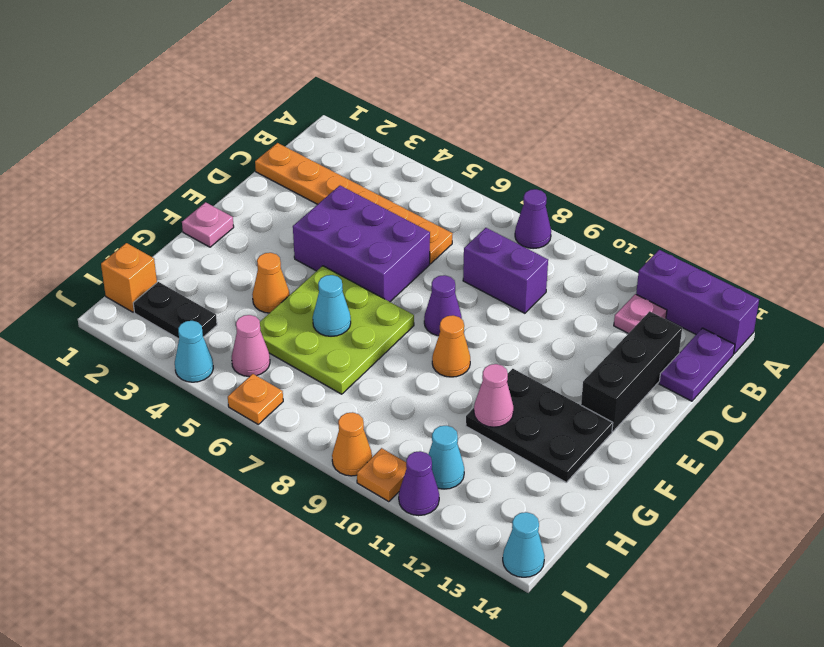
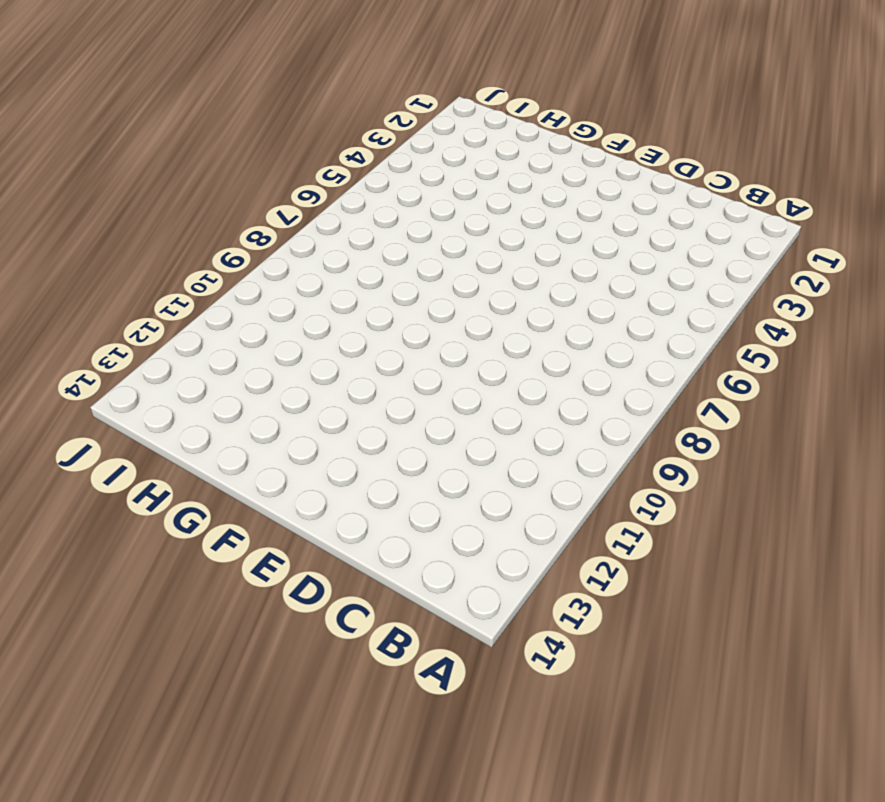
none -> purple cone A8 level 1
none -> purple brick A12:A14 level 1
none -> pink plate B12 level 1

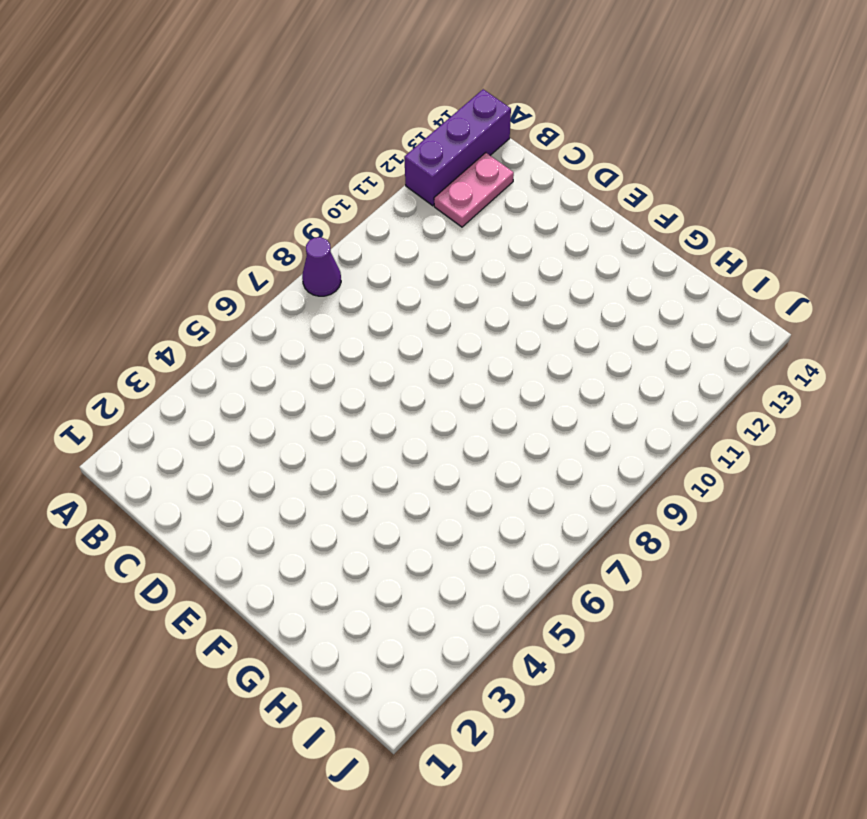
pink plate B12:B13 level 1 -> pink plate B12 level 1
none -> purple plate B14:C14 level 1
none -> orange plate C1:C6 level 1
none -> purple brick C8:C9 level 1

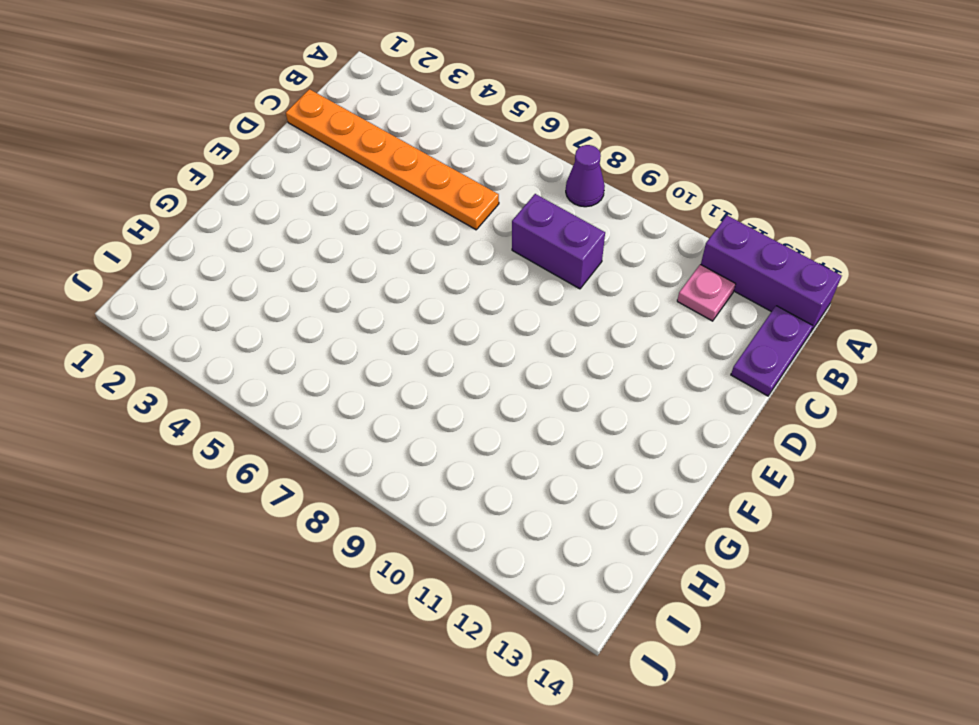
none -> black brick C13:E13 level 1
none -> purple brick D4:E6 level 1
none -> purple cone E8 level 1

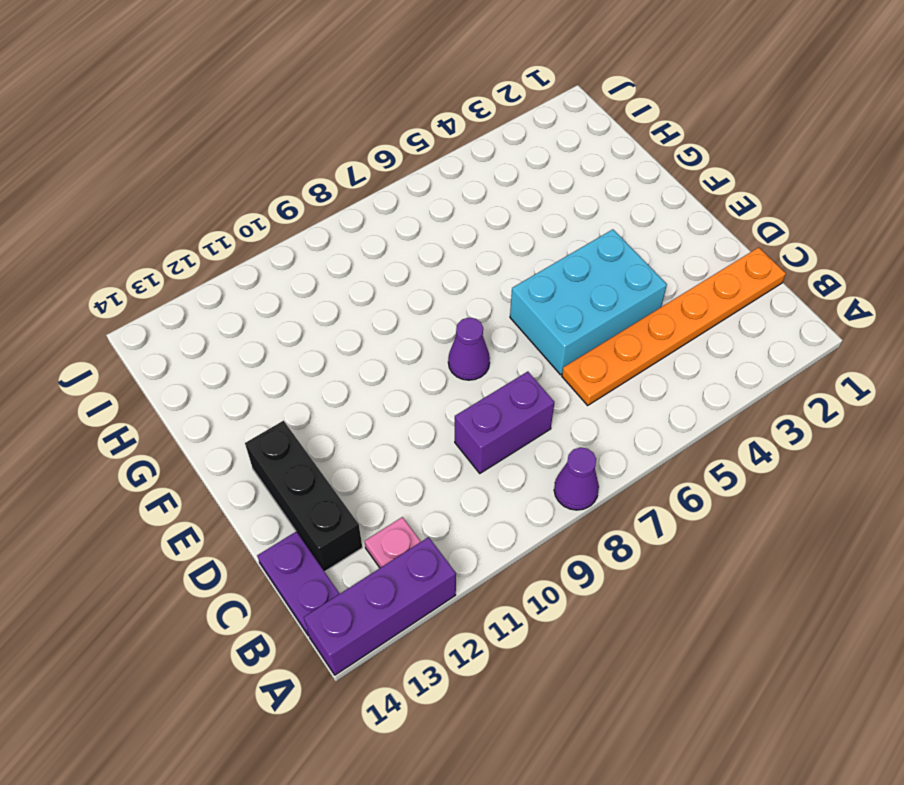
cyan brick D4:E6 level 1 -> purple brick D4:E6 level 1
none -> pink plate F1 level 1
none -> lime plate F5:H7 level 1
none -> orange cone F9 level 1

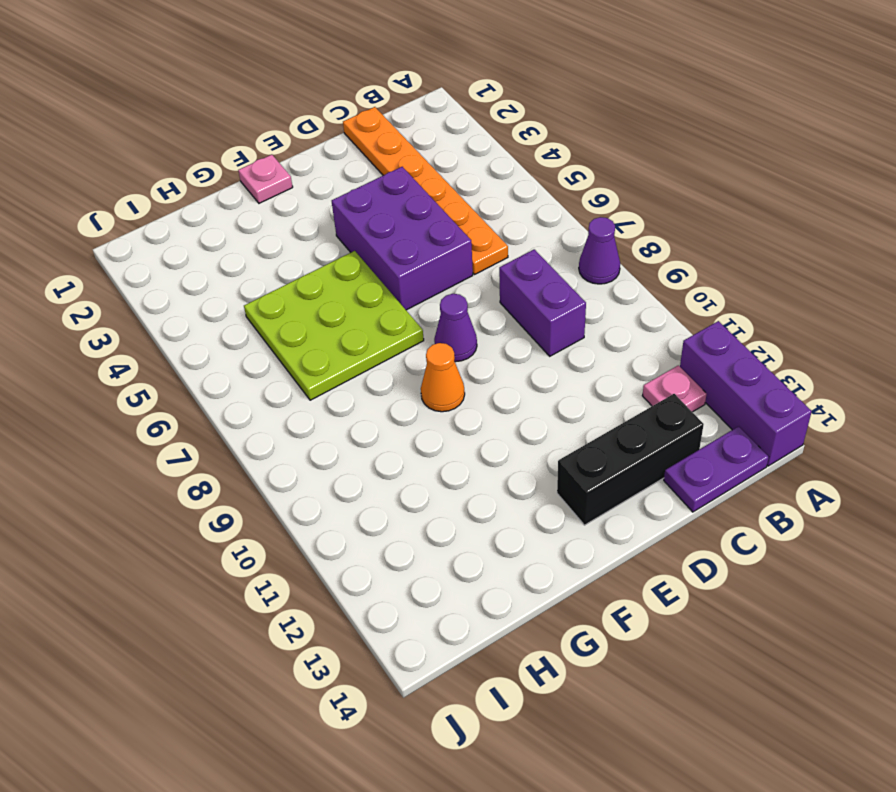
none -> black plate F11:G13 level 1
none -> orange cone G4 level 1
none -> orange brick I1 level 1

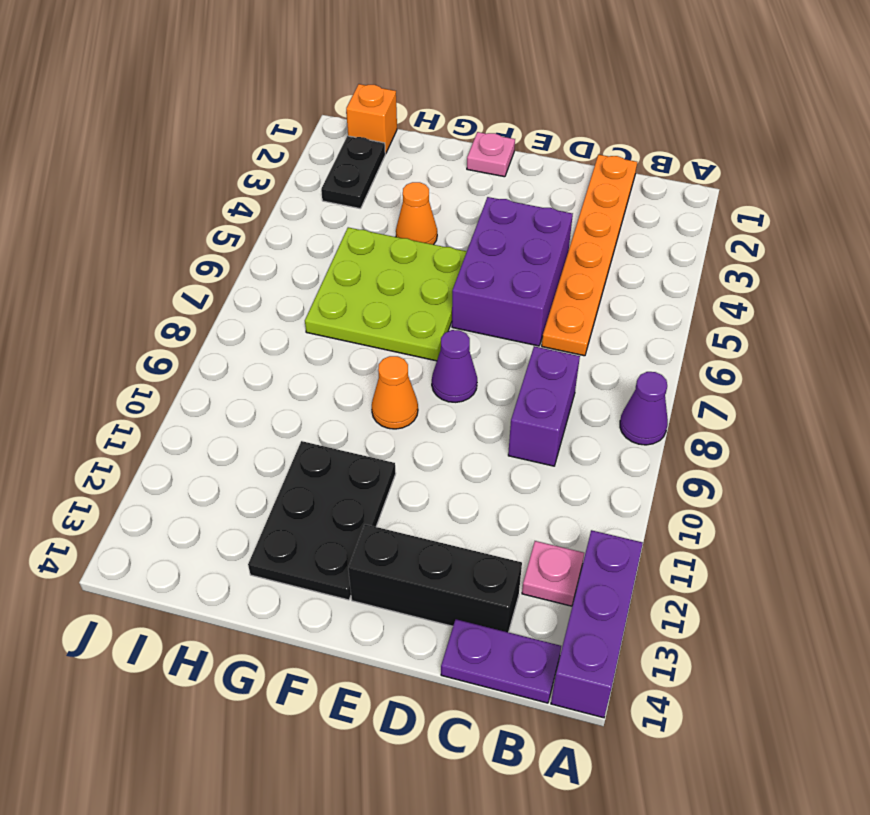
none -> pink cone I5 level 1
none -> cyan cone I11 level 1
none -> cyan cone J4 level 1

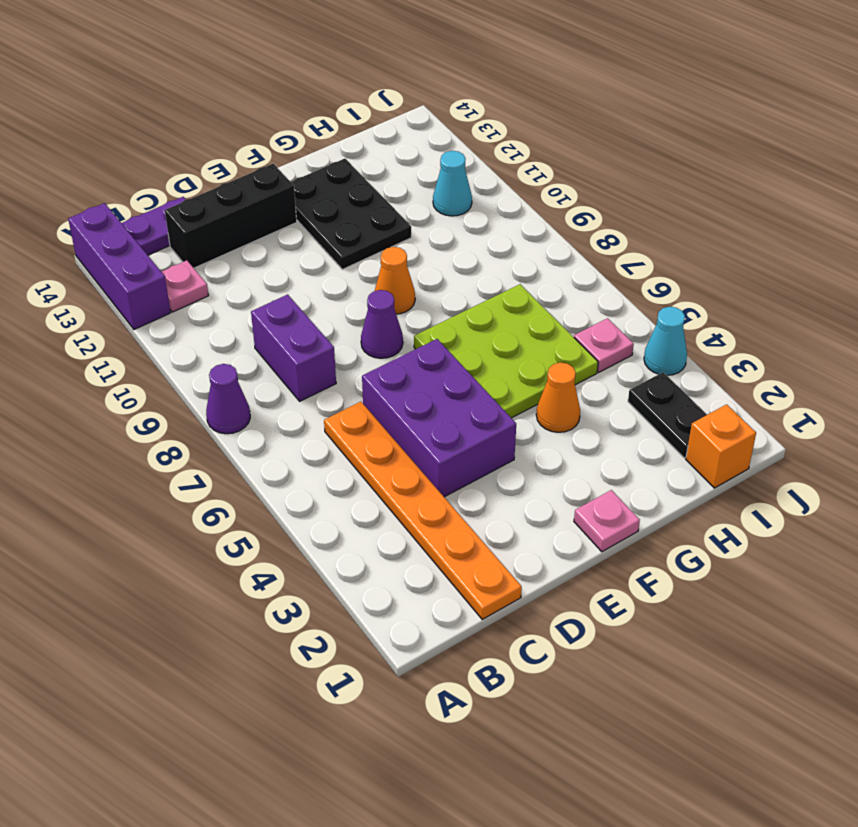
pink plate I5 level 1 -> pink cone I5 level 1
none -> orange plate J6 level 1
none -> orange cone J9 level 1
none -> orange plate J10 level 1

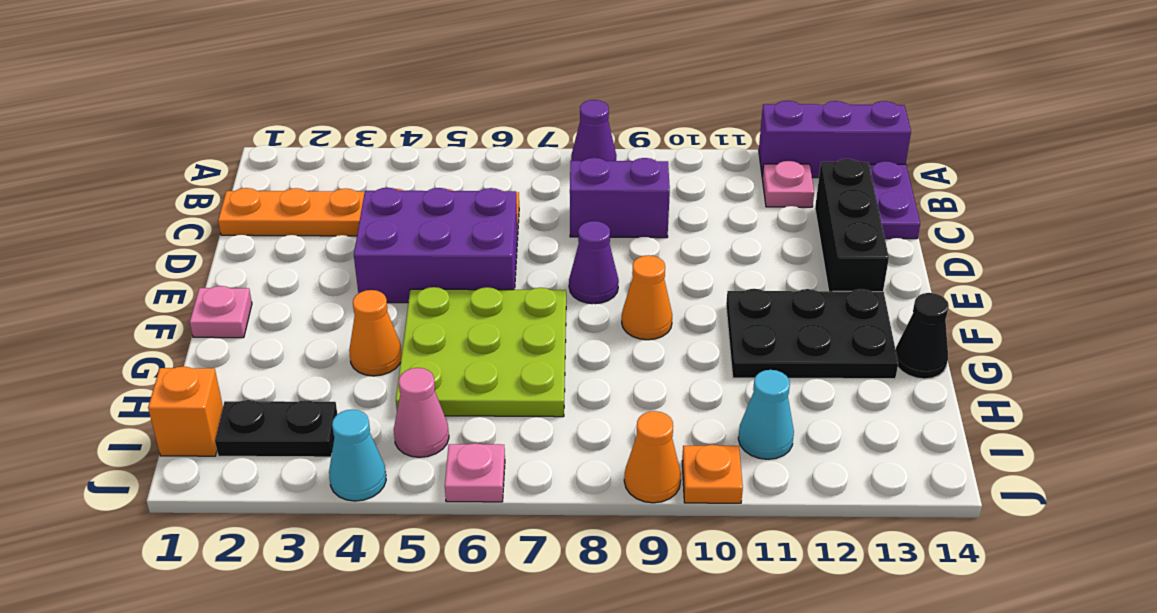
black cone G14 level 1 -> none
pink plate J6 level 1 -> orange plate J6 level 1
none -> purple cone J11 level 1
none -> cyan cone J14 level 1
none -> cyan cone G6 level 2

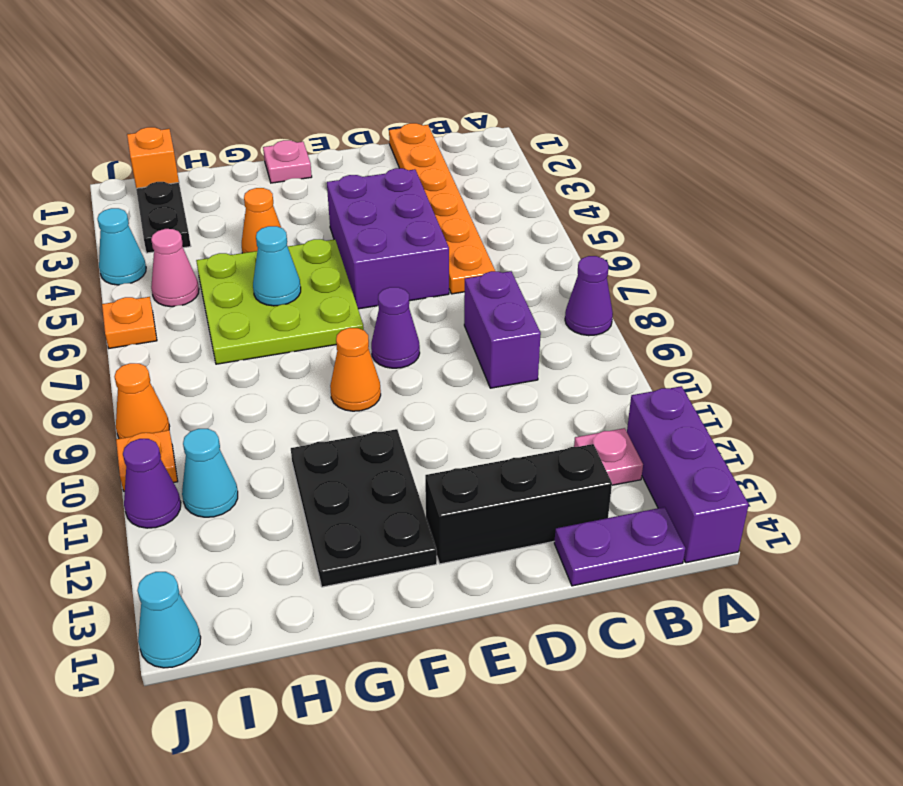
none -> pink cone G11 level 2

